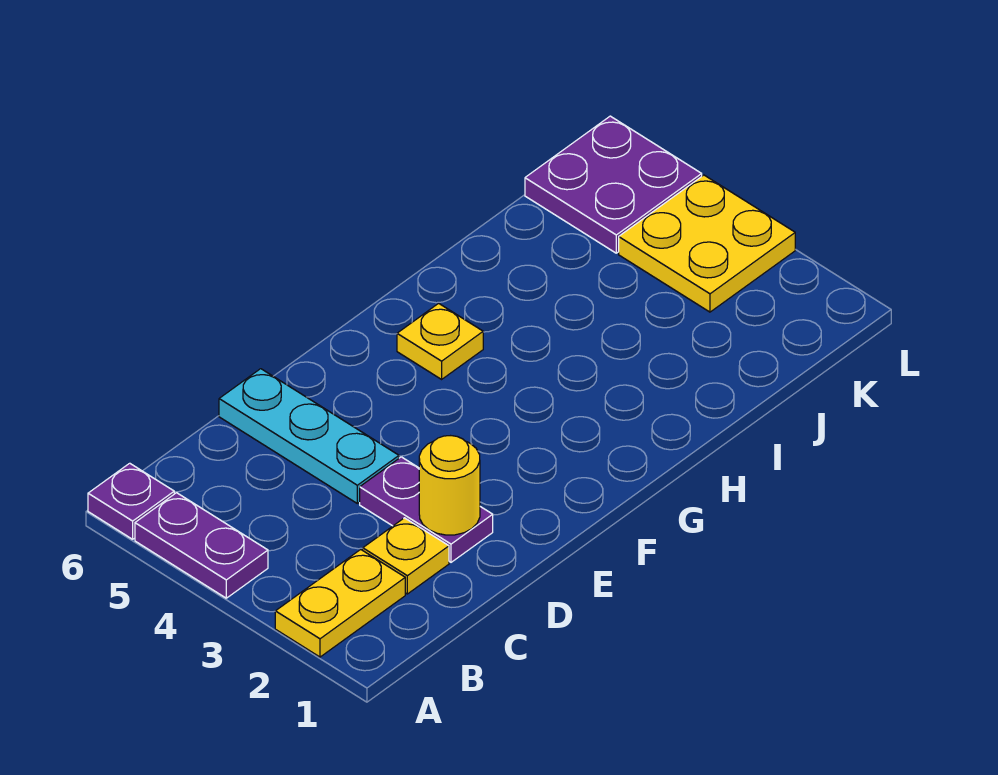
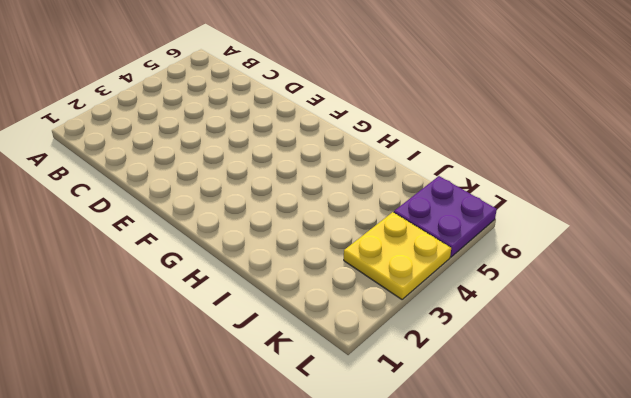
none -> yellow plate A2:B2 level 1
none -> purple plate A4:A5 level 1

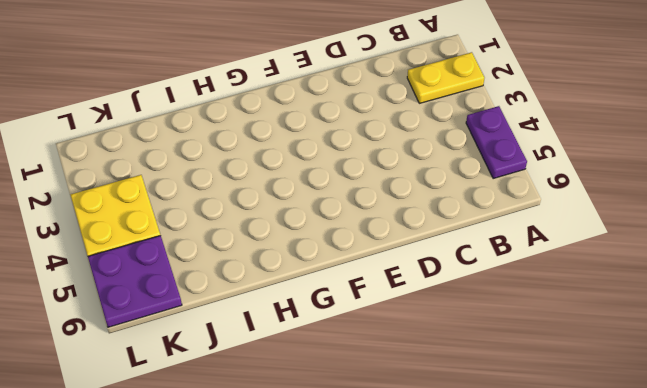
none -> purple plate A6 level 1
none -> yellow plate C2 level 1

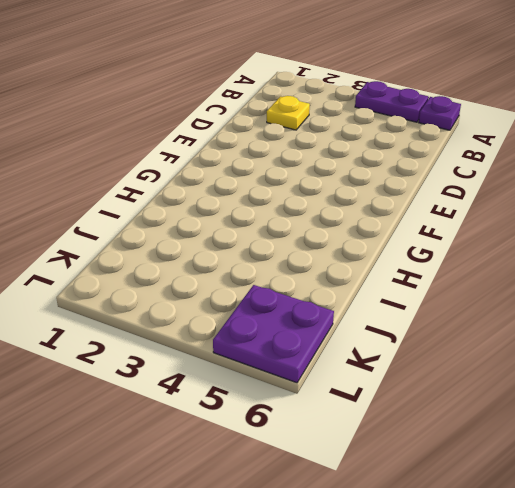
none -> yellow plate A2:B2 level 1
none -> purple plate D2:D3 level 1

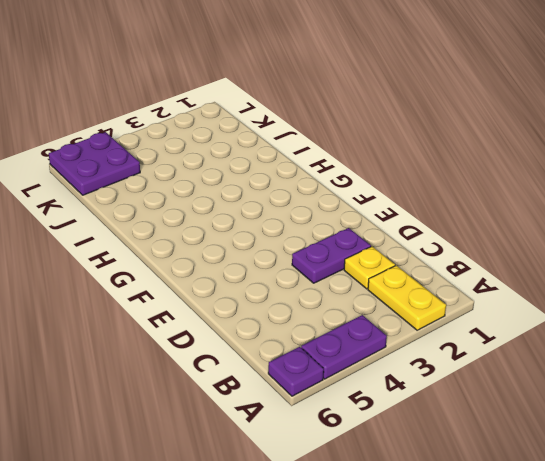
none -> cyan plate D4:D6 level 1
none -> yellow plate G5 level 1

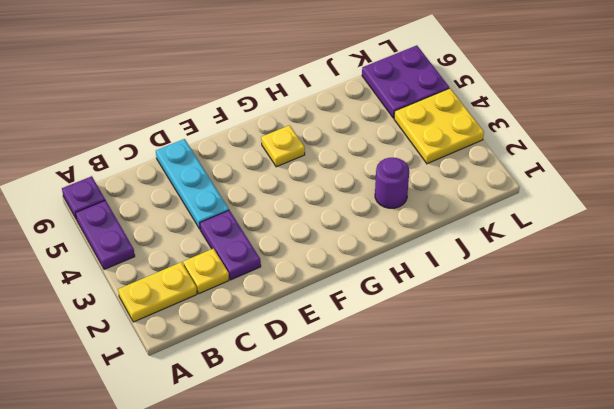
purple round brick I2 level 1 -> none
none -> yellow round brick D2 level 2

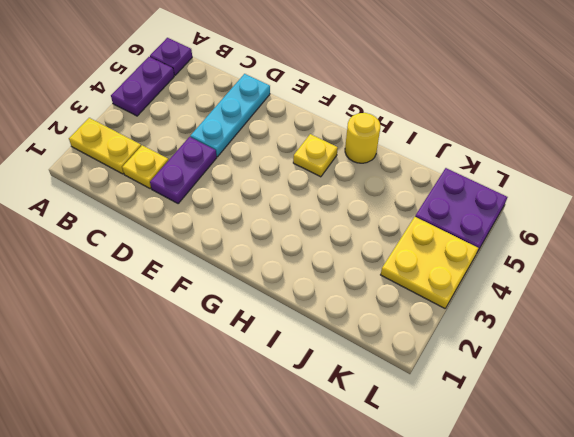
yellow round brick H6 level 1 -> yellow round brick D2 level 2

